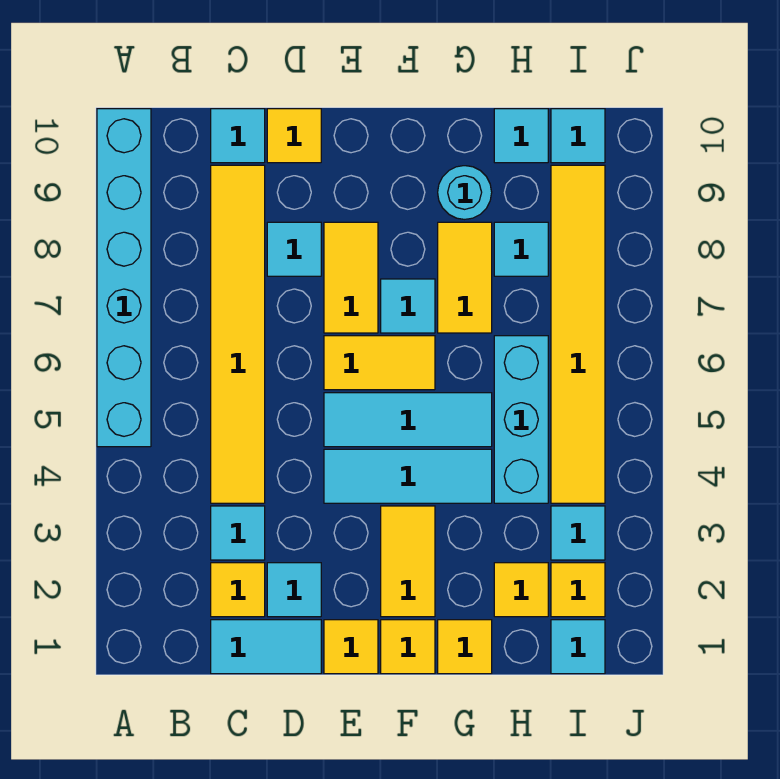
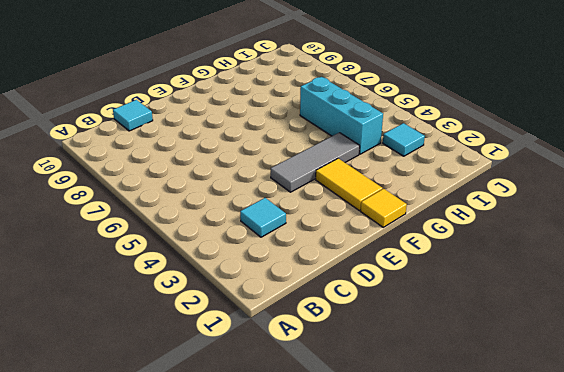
grey tile E4:G4 level 1 -> cyan tile E4:G4 level 1
none -> cyan brick A5:A10 level 1
none -> cyan tile C1:D1 level 1
none -> yellow tile C2 level 1

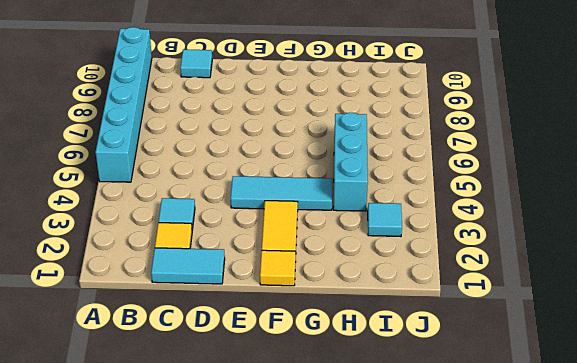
none -> yellow tile C4:C9 level 1
none -> cyan tile D2 level 1
none -> cyan tile D8 level 1

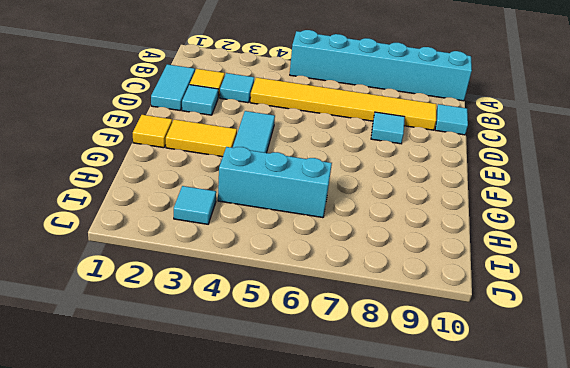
none -> yellow tile D10 level 1
none -> yellow tile E1 level 1
none -> cyan tile E5:G5 level 1

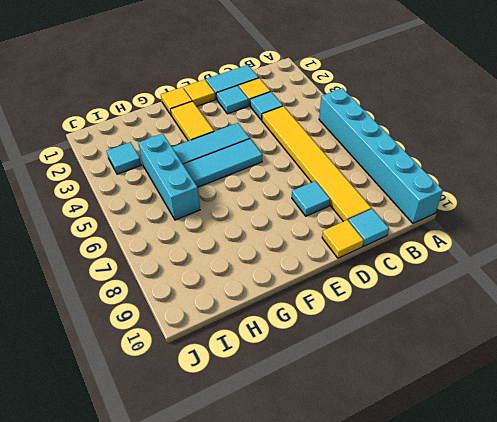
none -> yellow tile E6:F6 level 1
none -> yellow tile E7:E8 level 1
none -> cyan tile F7 level 1

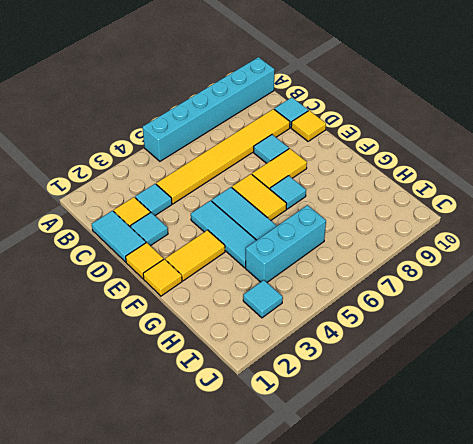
none -> yellow tile G1 level 1
none -> yellow tile G7:G8 level 1
none -> cyan round brick G9 level 1

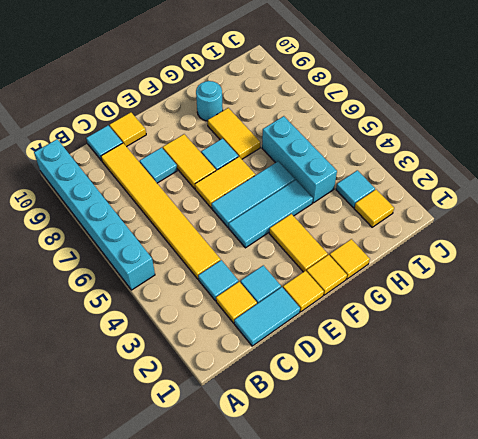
none -> yellow tile H2 level 1
none -> cyan tile H8 level 1
none -> cyan tile H10 level 1

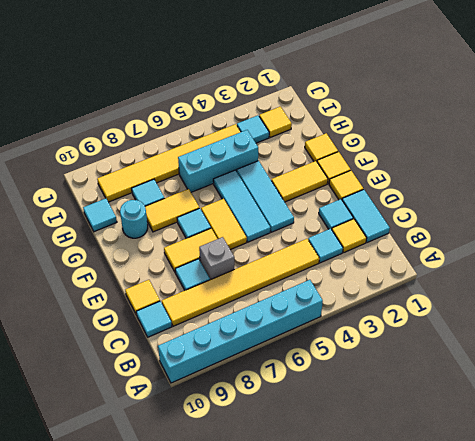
grey brick D7 level 1 -> none
none -> yellow tile H2 level 1
none -> cyan tile I1 level 1
none -> cyan tile I10 level 1

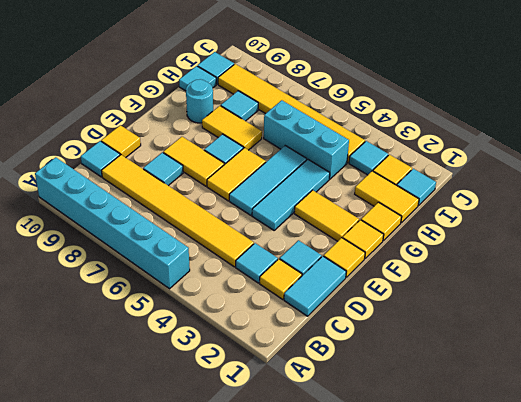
yellow tile H1:H2 level 1 -> yellow tile H2 level 1

